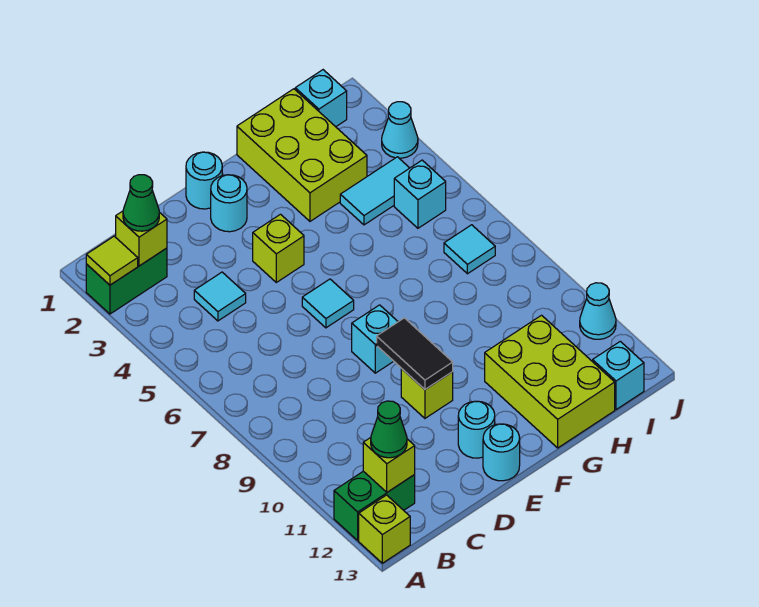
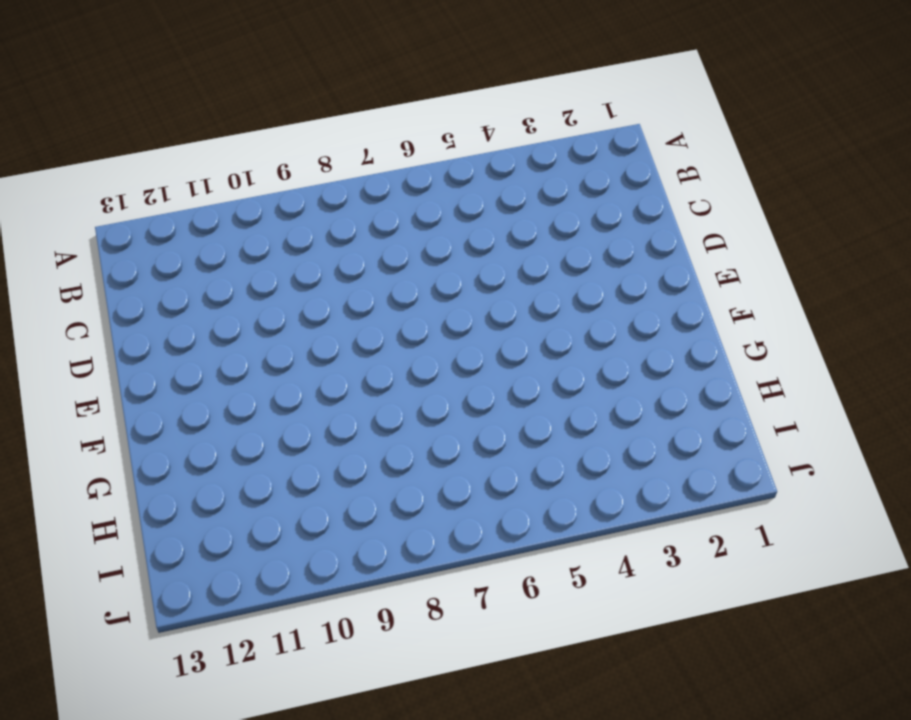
none -> green brick A2:B2 level 1
none -> green brick A12:B12 level 1
none -> lime brick A13 level 1

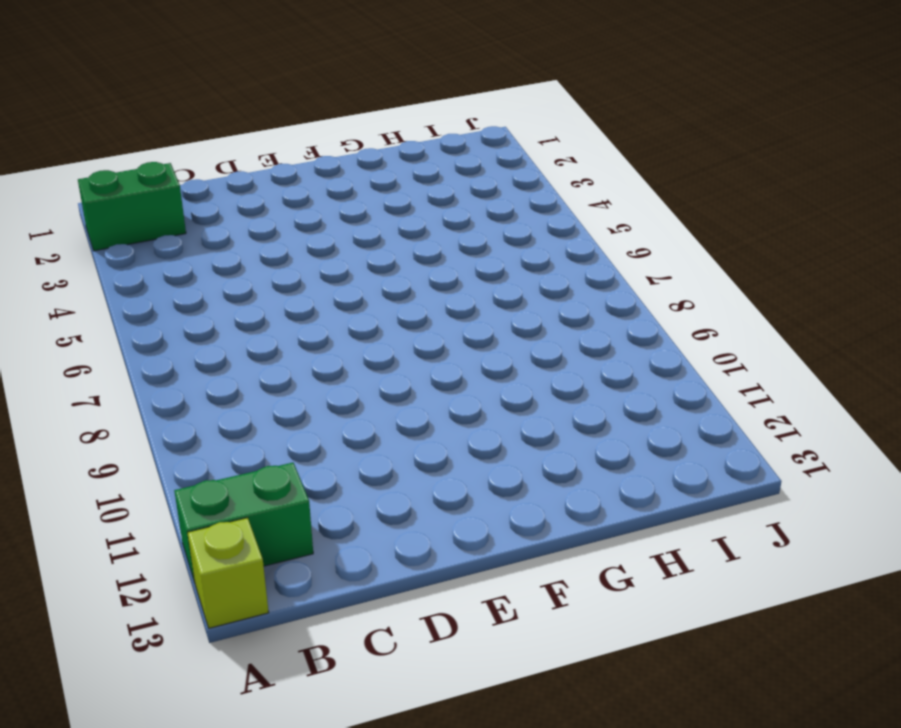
none -> cyan tile C4 level 1
none -> cyan round brick E1 level 1
none -> cyan round brick E2 level 1

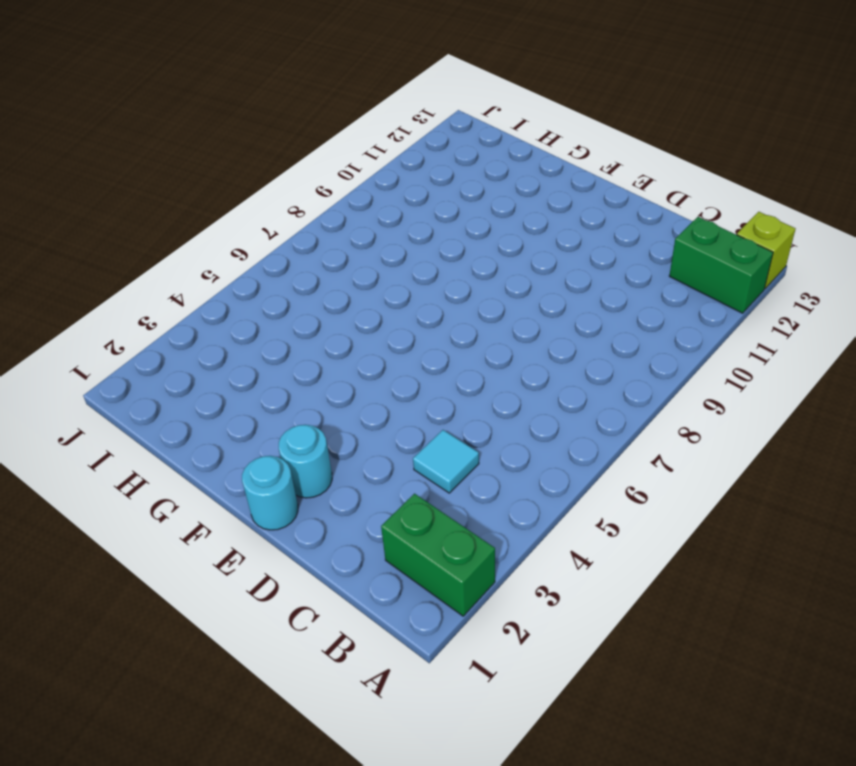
none -> lime brick E4 level 1
none -> cyan tile E6 level 1
none -> cyan brick E8 level 1

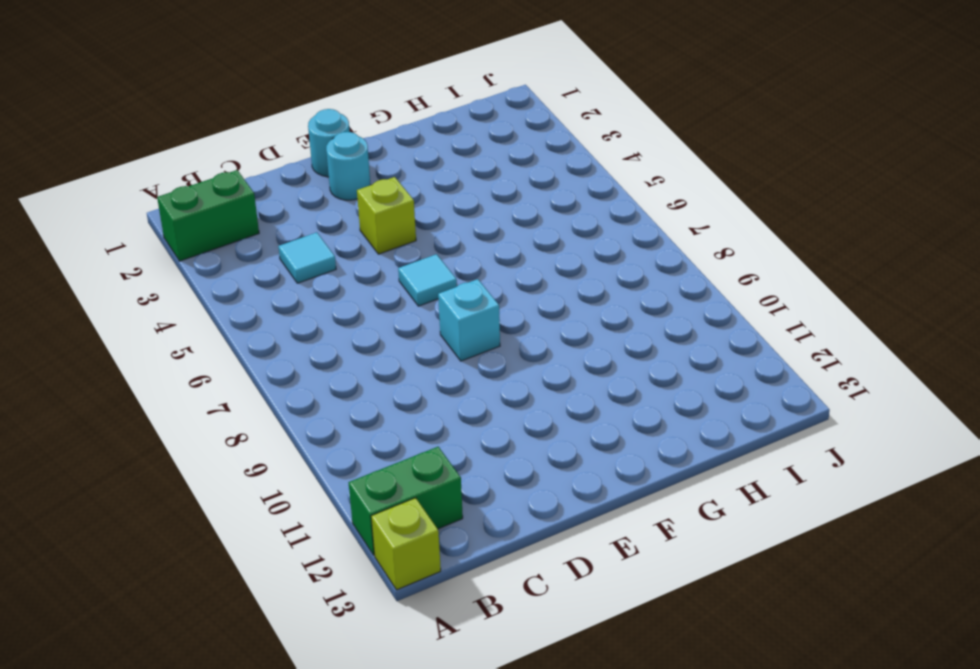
none -> lime brick E10 level 1
none -> cyan round brick E12 level 1
none -> cyan round brick E13 level 1

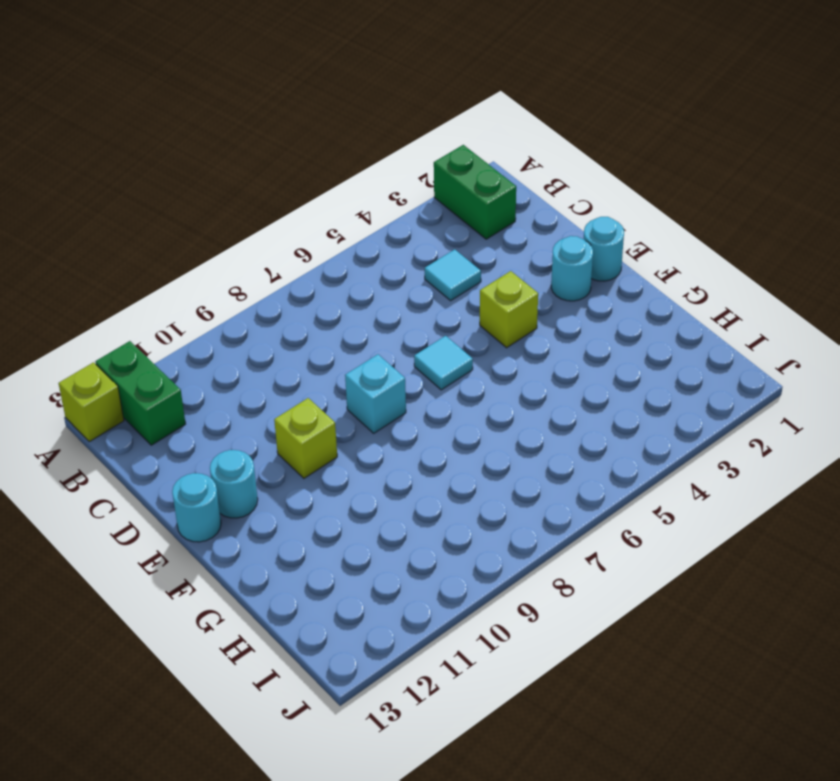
none -> lime brick G1:H3 level 1
none -> lime brick G11:H13 level 1
none -> cyan tile H4:I4 level 1

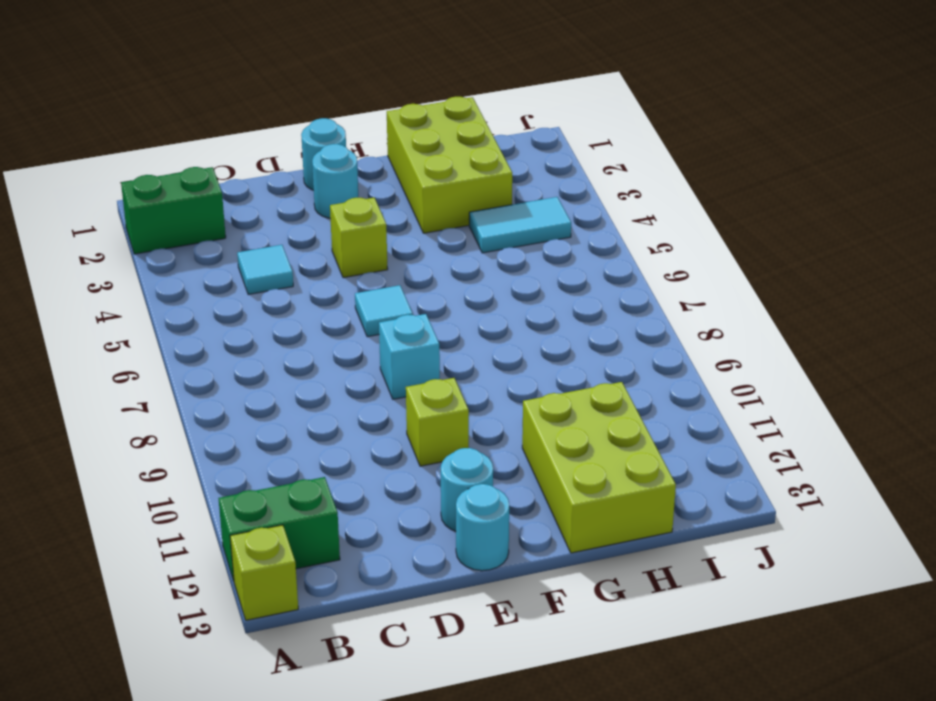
none -> cyan brick I1 level 1
none -> cyan brick I5 level 1
none -> cyan tile I7 level 1

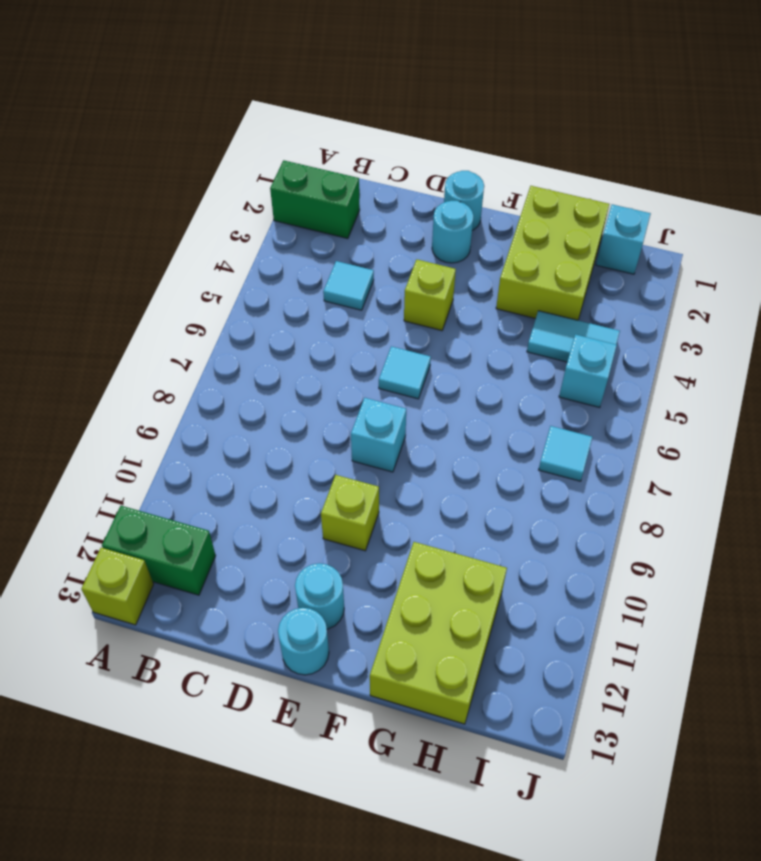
none -> cyan brick I13 level 1
none -> cyan cone J3 level 1
none -> cyan cone J11 level 1

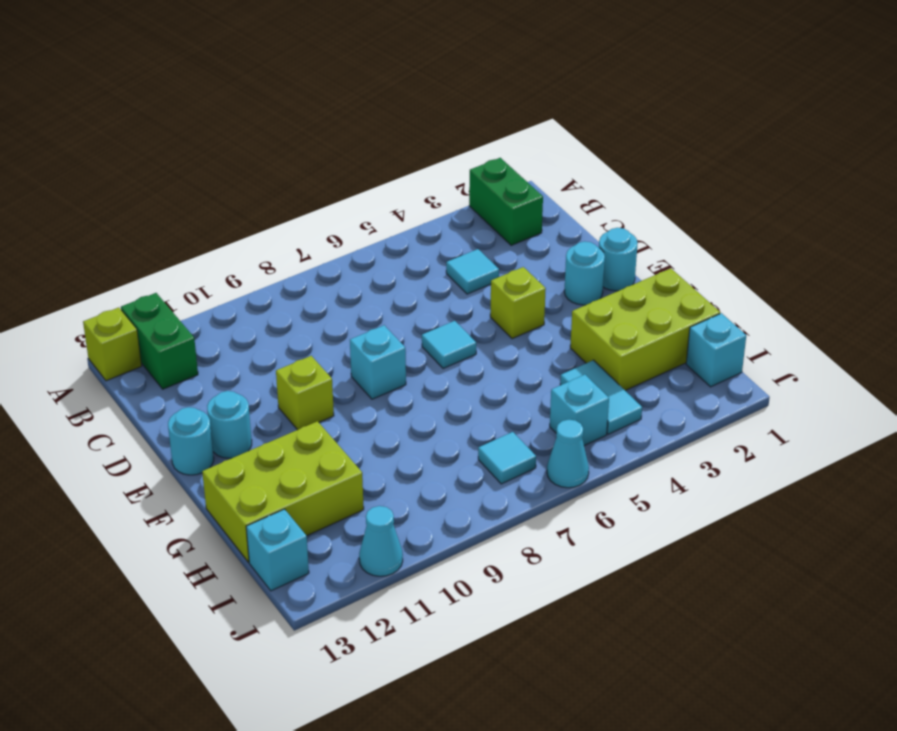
cyan cone J6 level 1 -> cyan cone J3 level 1
none -> lime tile A2 level 2
none -> lime brick B2 level 2
none -> lime brick B12 level 2

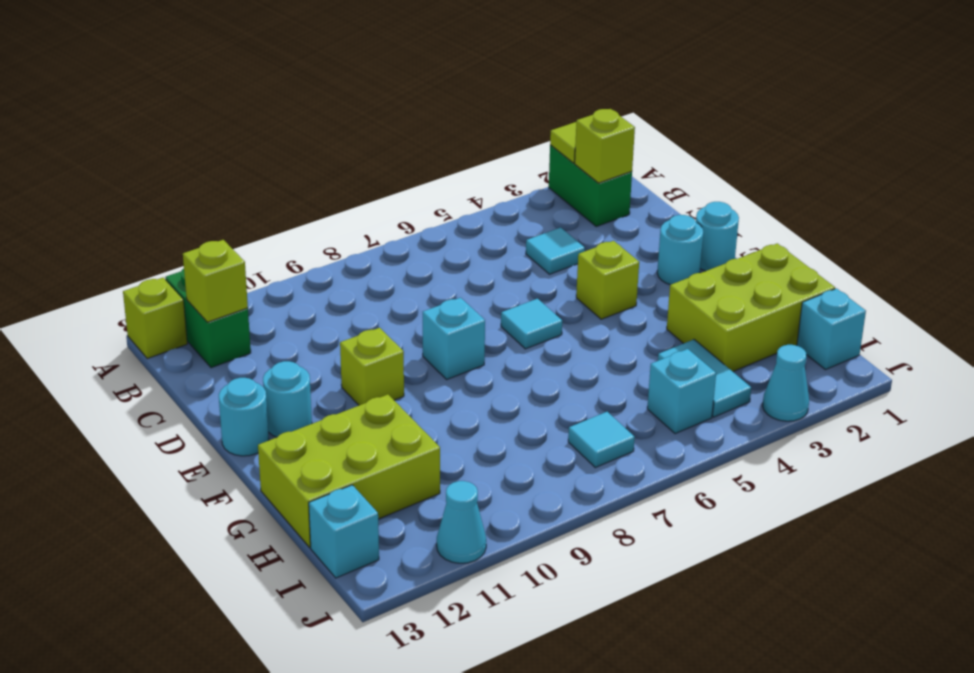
none -> black tile E9:E10 level 2
none -> green cone B2 level 3
none -> green cone B12 level 3

